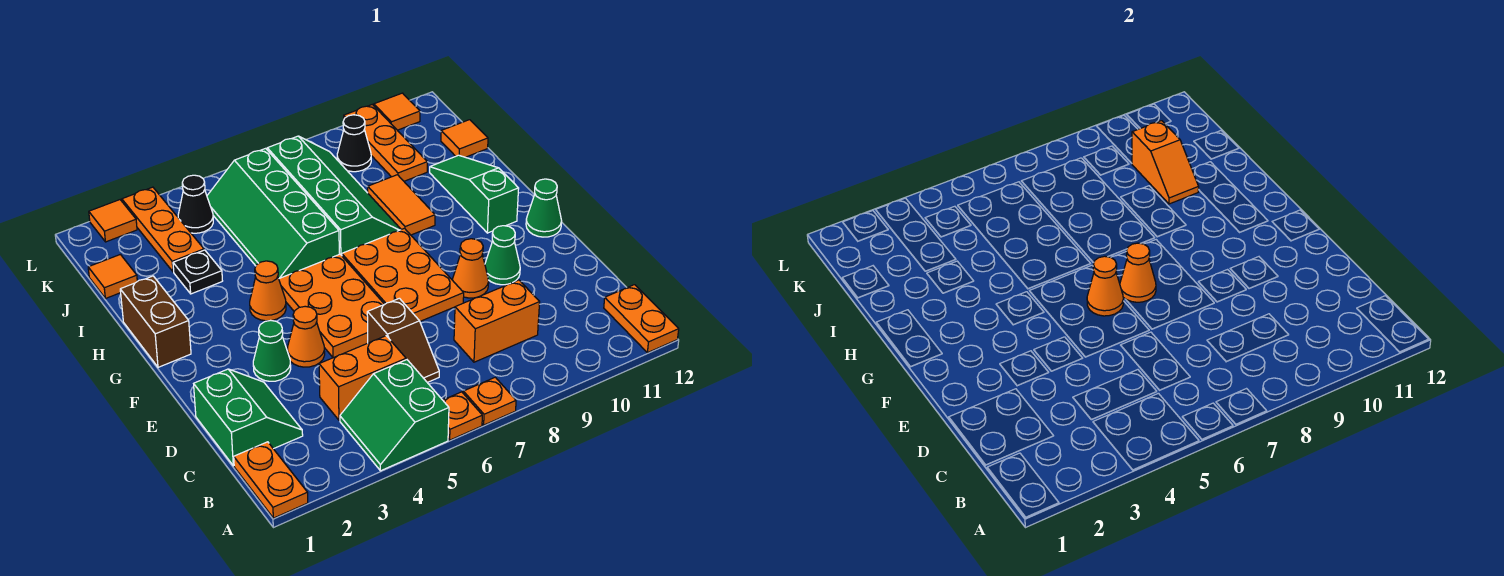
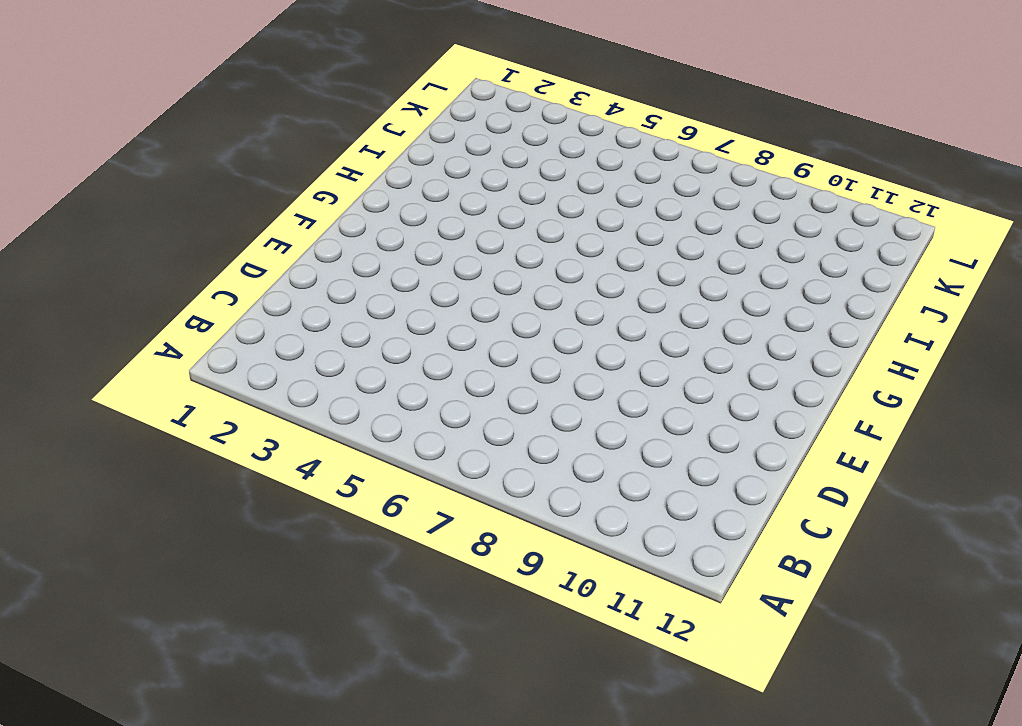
none -> orange plate A1:B1 level 1
none -> green slope A4:B5 level 1 top 5
none -> orange plate A6 level 1
none -> orange plate A7 level 1

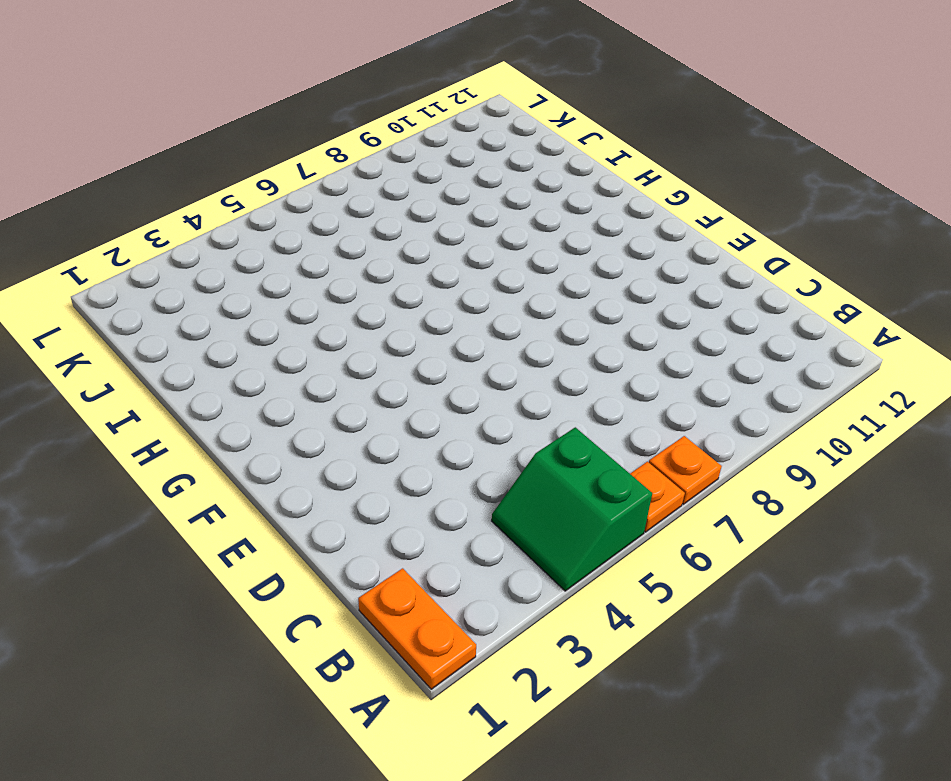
none -> orange plate A12:B12 level 1
none -> green slope C1:D2 level 1 top 1
none -> orange brick C4:C5 level 1
none -> brown slope C6:D6 level 1 top D

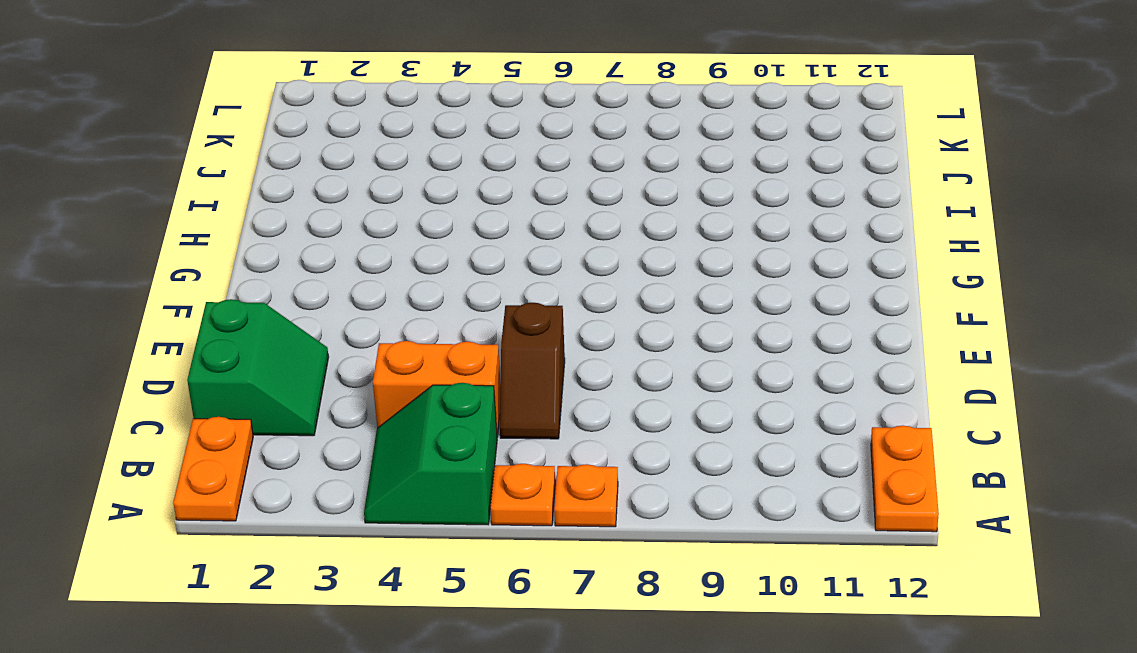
none -> orange brick C8:C9 level 1
none -> green cone E3 level 1
none -> orange cone E4 level 1
none -> orange plate E5:G6 level 1

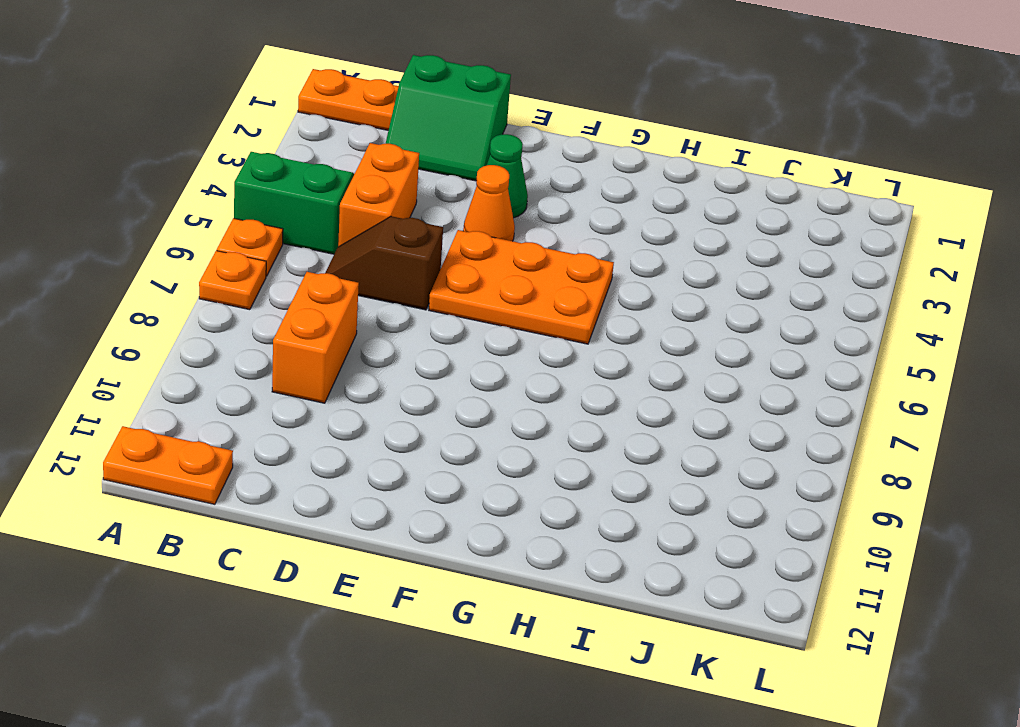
none -> orange plate E7:G8 level 1
none -> orange cone E9 level 1
none -> green cone E10 level 1
none -> green cone F12 level 1

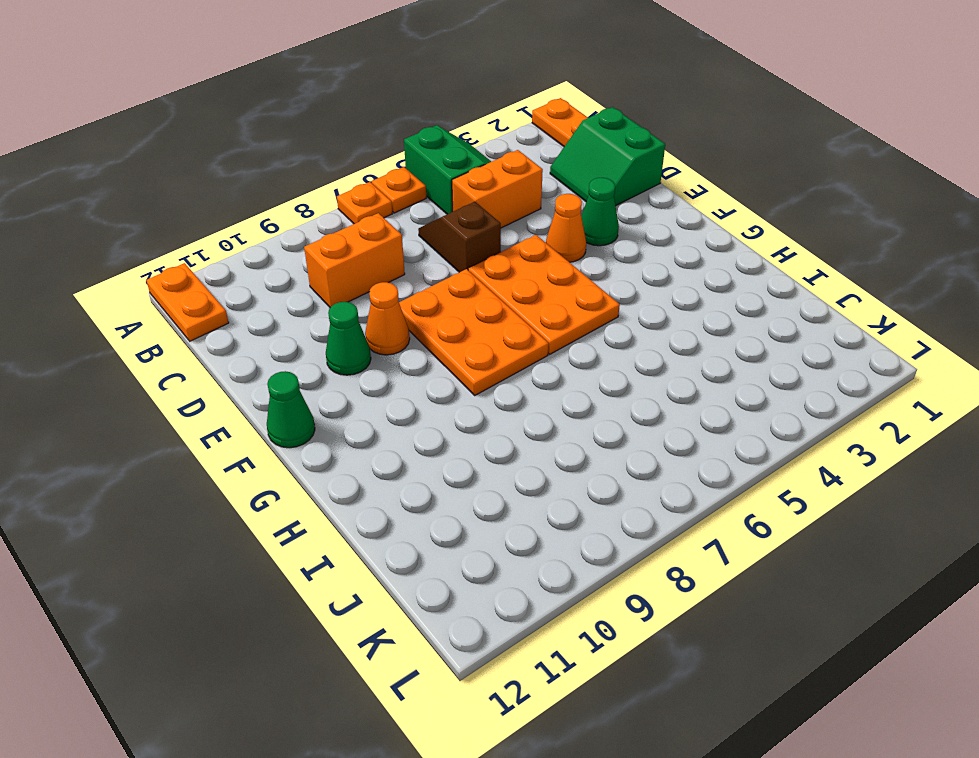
none -> brown brick G1:H1 level 1
none -> orange cone G4 level 1
none -> green slope G11:I11 level 1 top G
none -> green slope H5:K6 level 1 top 6

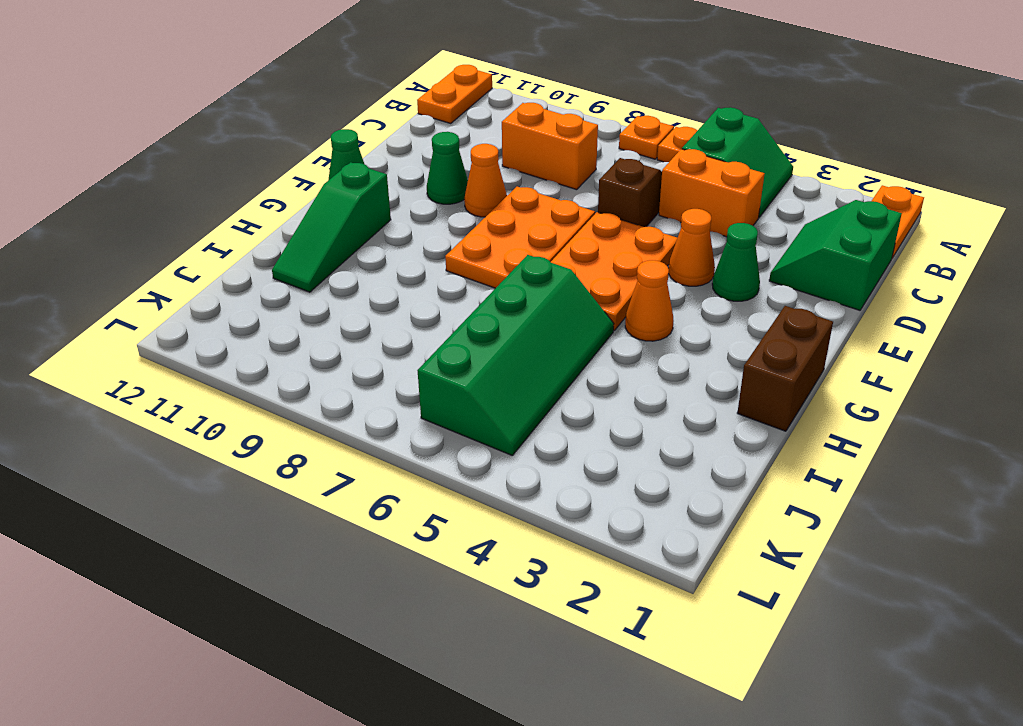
none -> green slope H7:K8 level 1 top 7
none -> orange tile H9:I9 level 1
none -> black plate I3 level 1
none -> orange tile J1 level 1

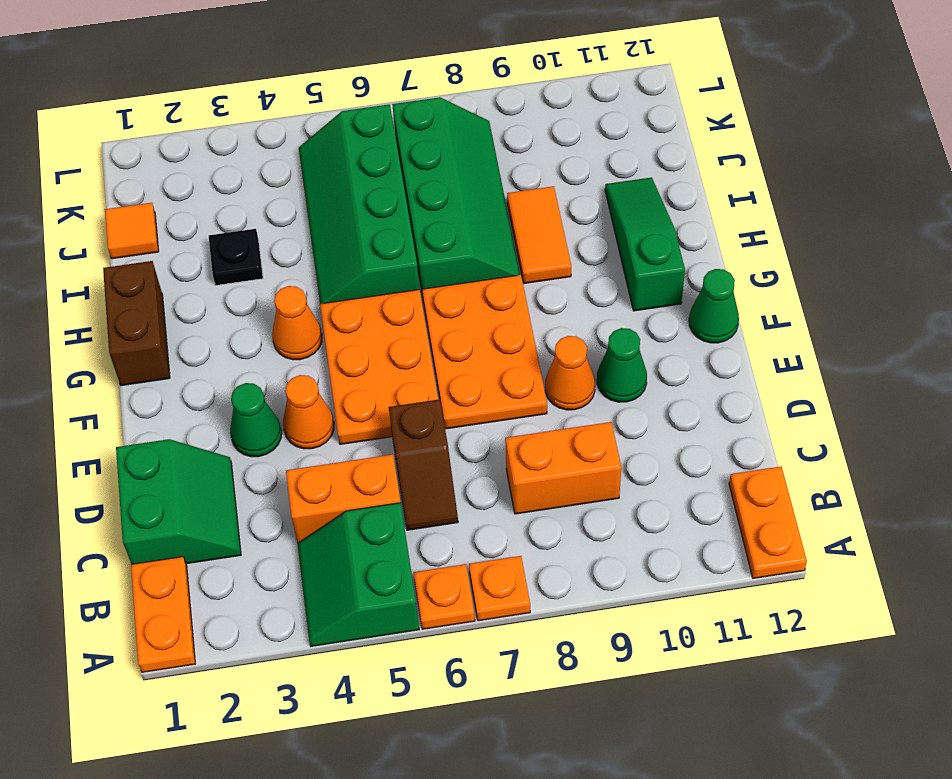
none -> orange plate J3:L3 level 1
none -> orange plate J10:L10 level 1
none -> orange tile J12 level 1
none -> black cone K4 level 1

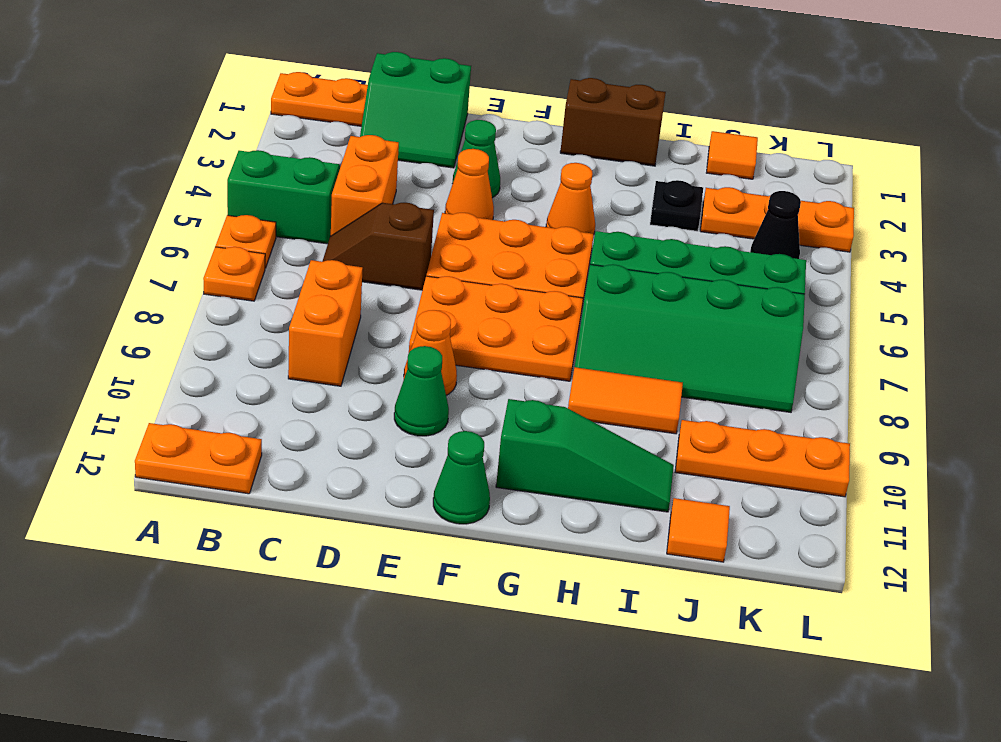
none -> black cone K9 level 1
none -> orange tile L2 level 1
none -> orange tile L11 level 1
none -> orange cone F6 level 2

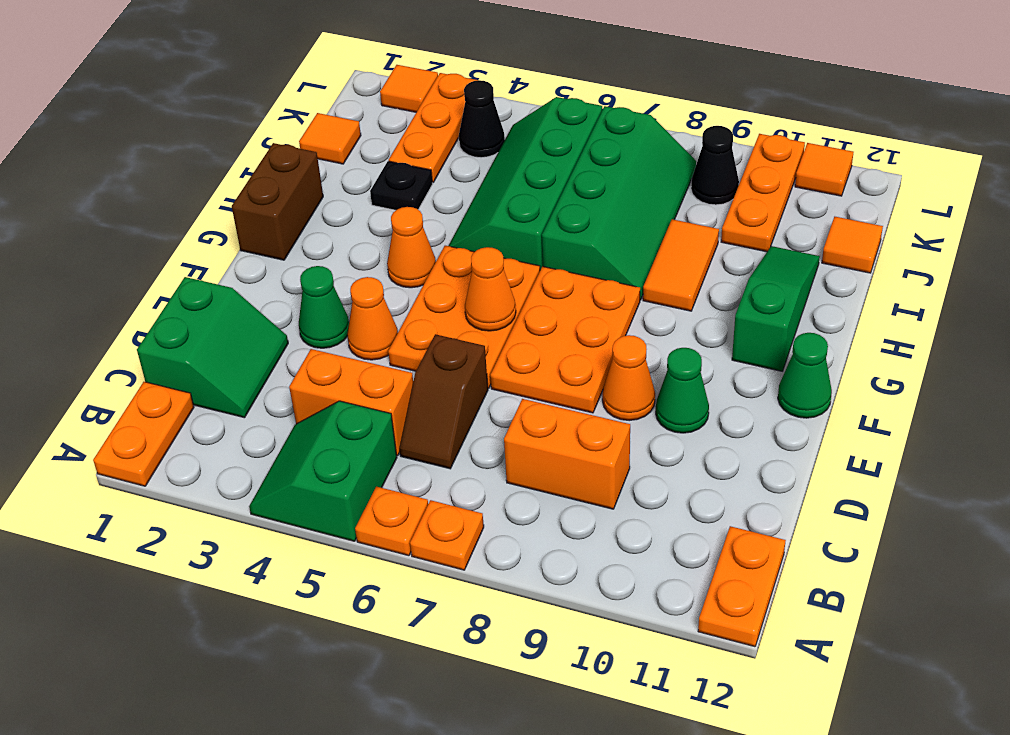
none -> orange cone F7 level 2
none -> orange slope I10:J10 level 2 top J

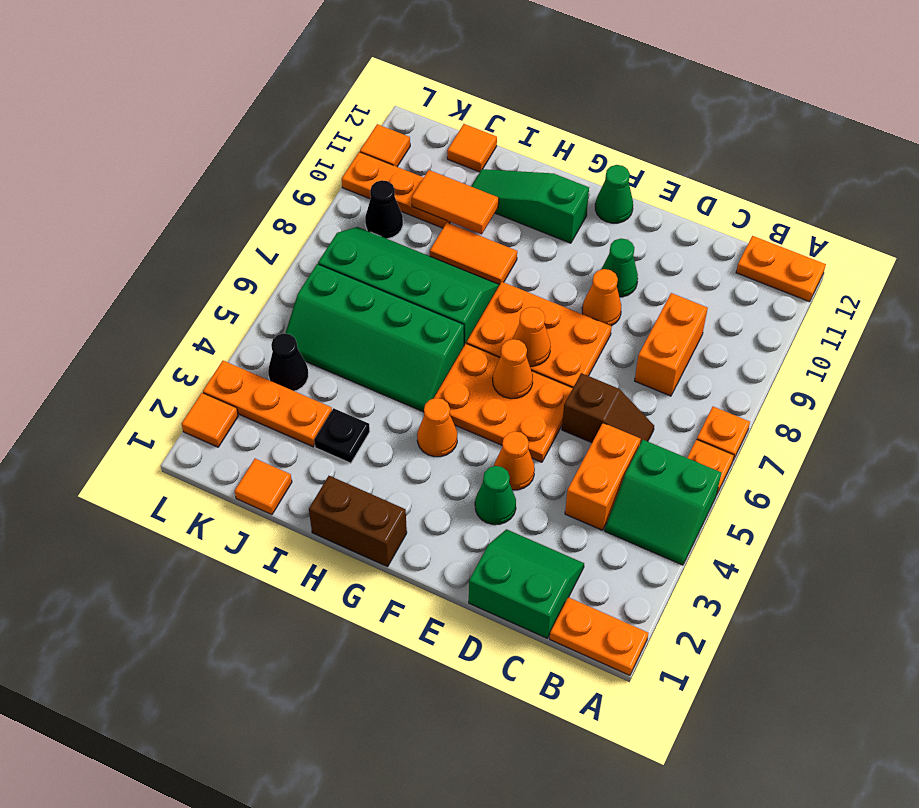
orange tile I10:J10 level 2 -> orange slope I10:J10 level 2 top J

